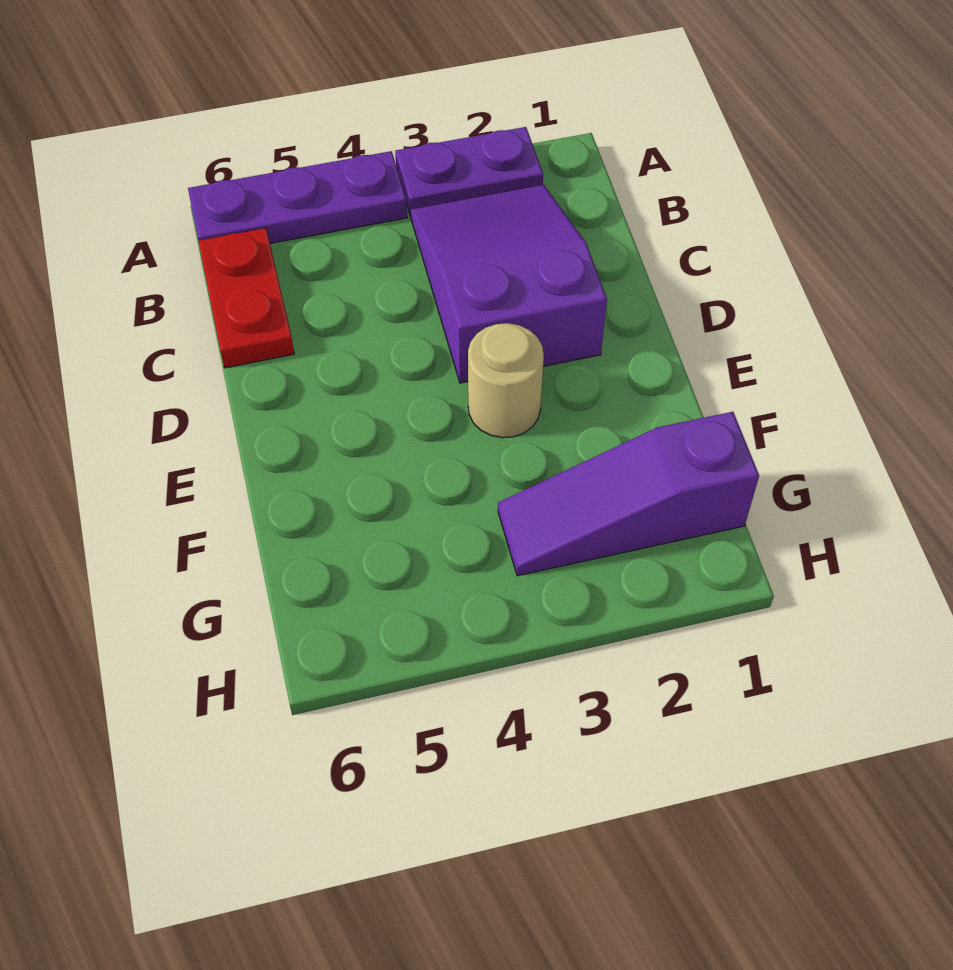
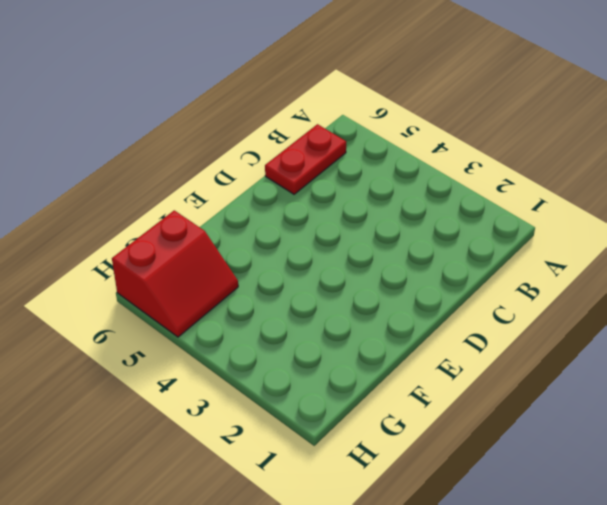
red slope G5:H6 level 1 top 6 -> none
none -> purple plate A2:A3 level 1
none -> purple plate A4:A6 level 1

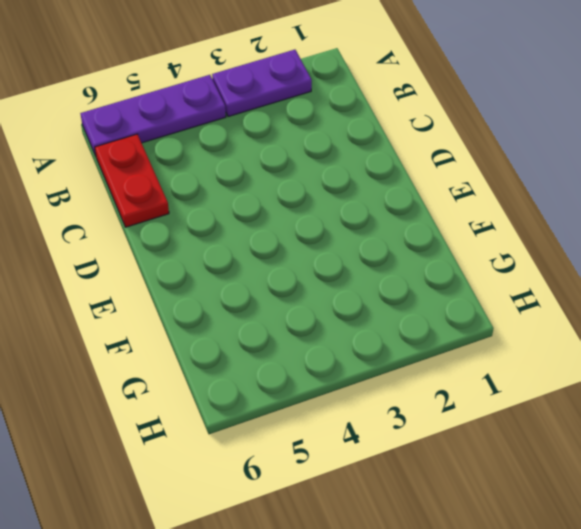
none -> purple slope B2:D3 level 1 top D
none -> tan round brick E3 level 1

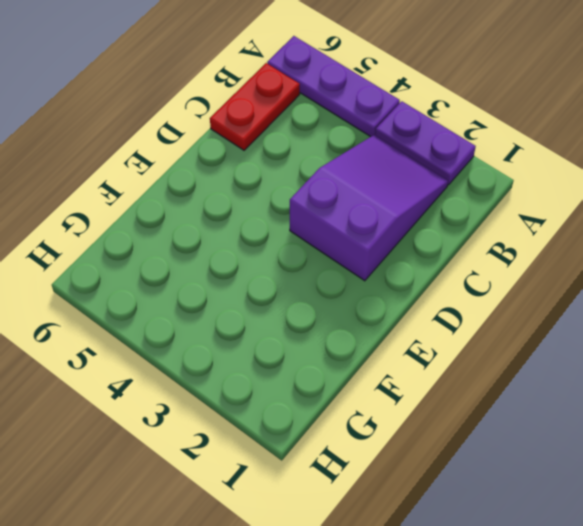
none -> tan round brick E3 level 1
none -> purple slope G1:G3 level 1 top 1

